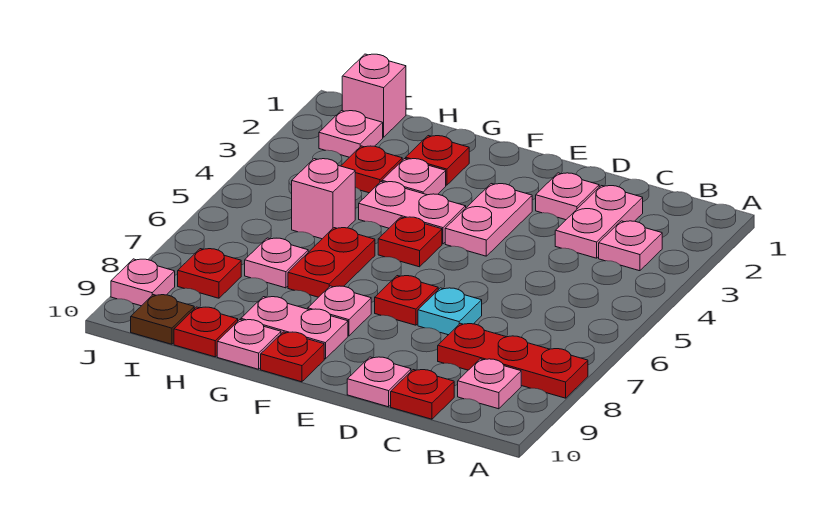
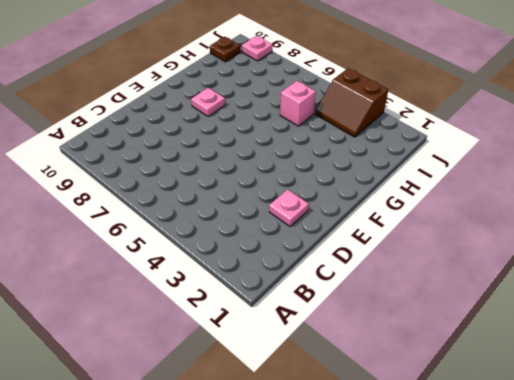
brown slope I3:J4 level 1 top J -> none
none -> red plate A8:C8 level 1
none -> pink plate B3 level 1
none -> pink plate B9 level 1

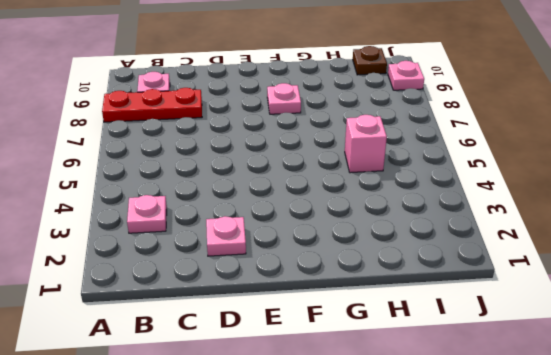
none -> pink plate C2:C3 level 1
none -> red plate C10 level 1
none -> cyan plate D7 level 1

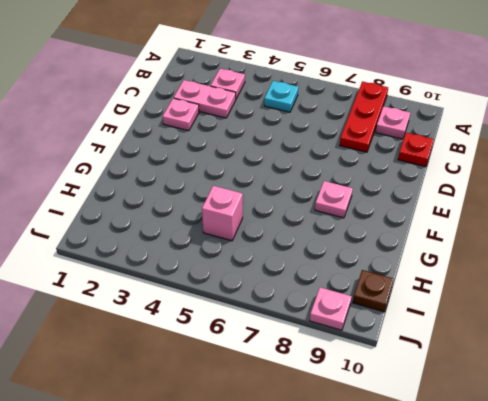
cyan plate B5 level 1 -> cyan plate D7 level 1
none -> pink plate D10 level 1
none -> pink plate E3:E4 level 1
none -> red plate E7 level 1

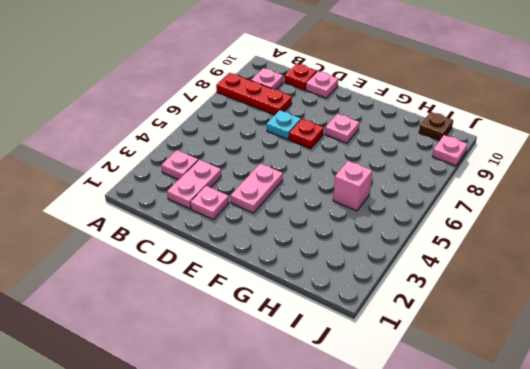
none -> pink plate F4:G4 level 1
none -> red plate F5 level 1
none -> pink plate F9:G9 level 1

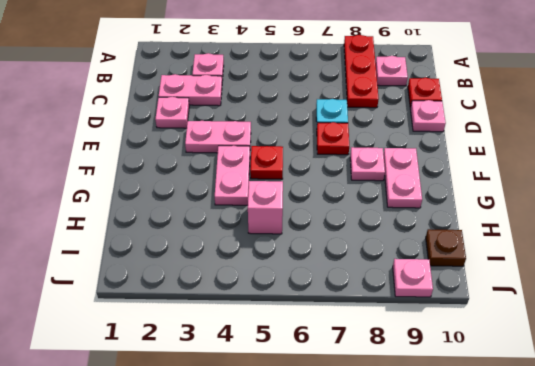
none -> red plate F10 level 1
none -> red plate G2 level 1
none -> pink plate G3 level 1

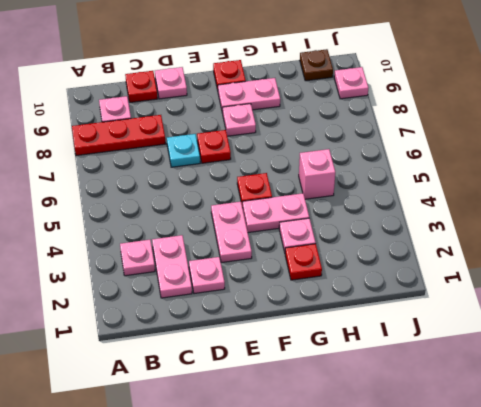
none -> red plate G6:G7 level 1
none -> pink plate G10 level 1
none -> red plate H3 level 1

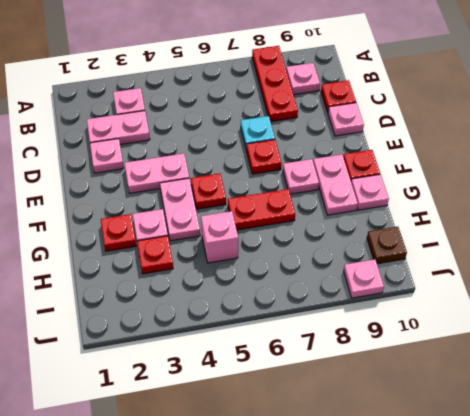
none -> pink plate H7 level 1
none -> red plate H10 level 1
none -> pink brick I1 level 1

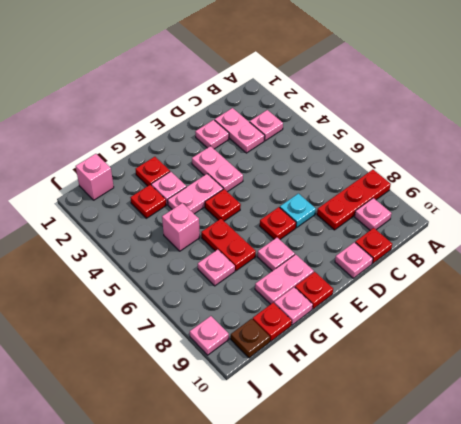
none -> pink plate I2 level 1
none -> red plate I8 level 1

